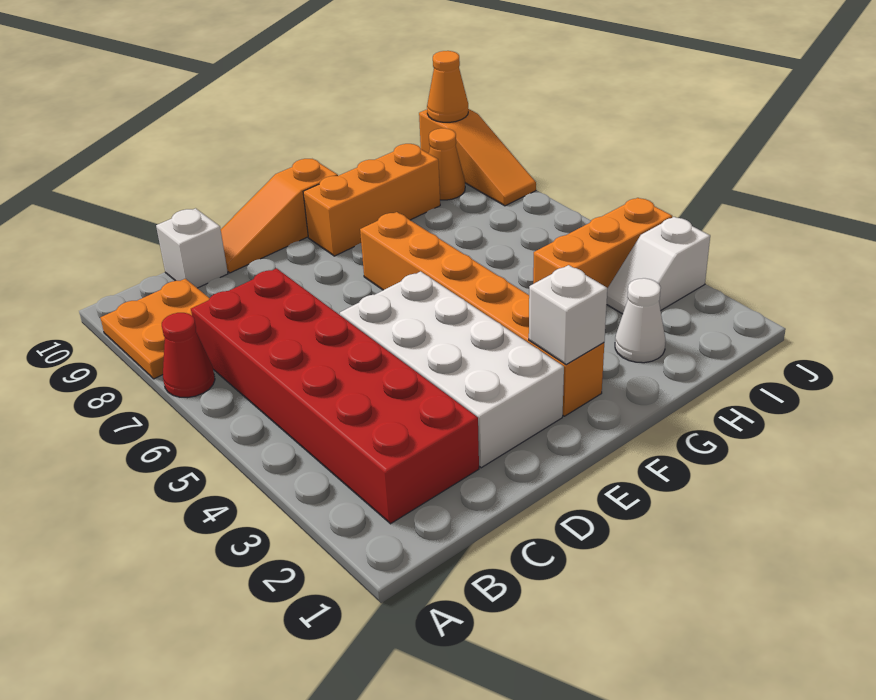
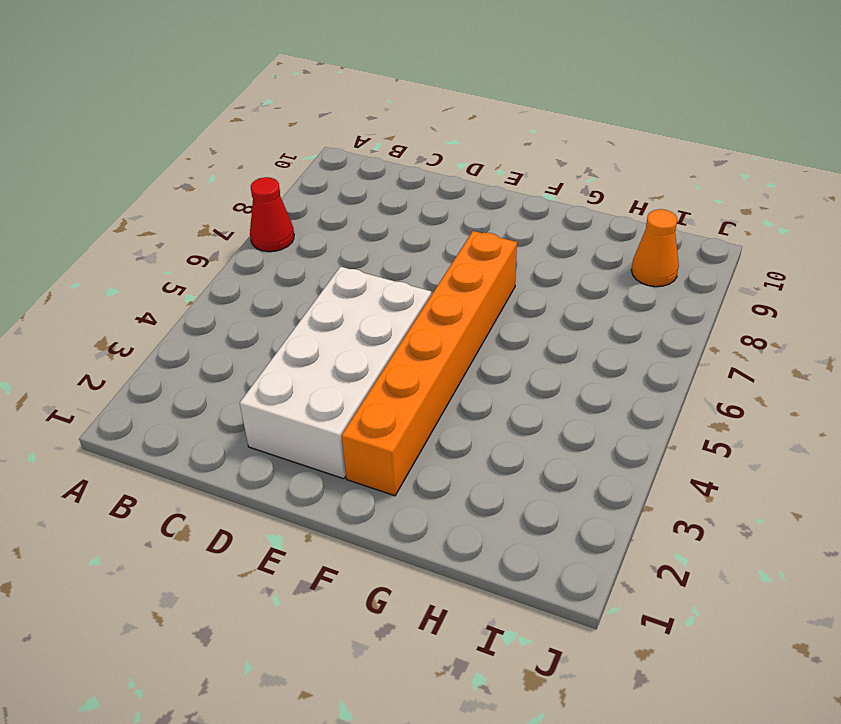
none -> orange plate A8:B9 level 1
none -> red brick B2:C7 level 1
none -> white brick C10 level 1

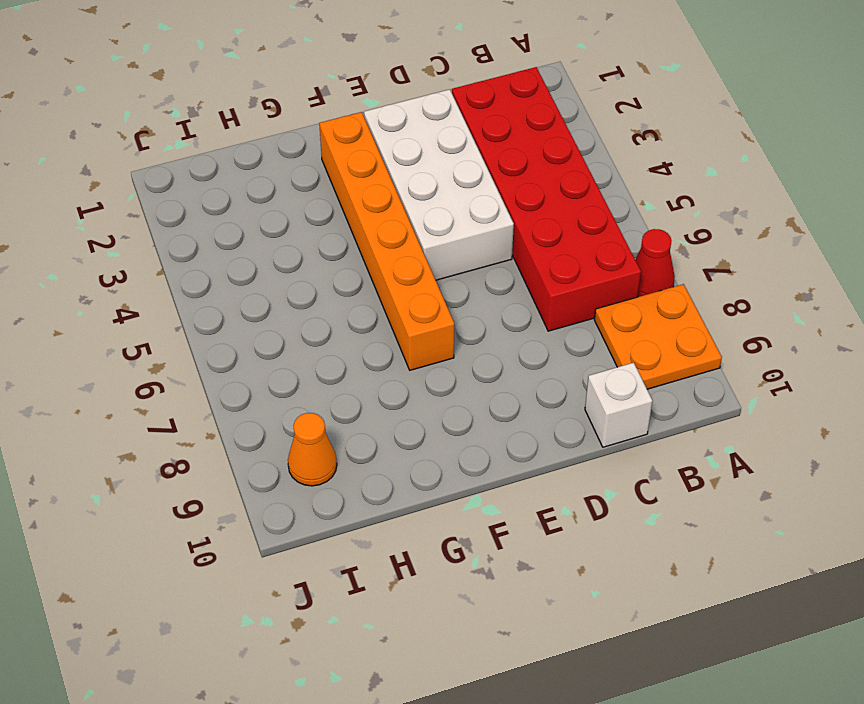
none -> orange slope D10:F10 level 1 top F
none -> orange brick F9:H9 level 1
none -> white cone H2 level 1

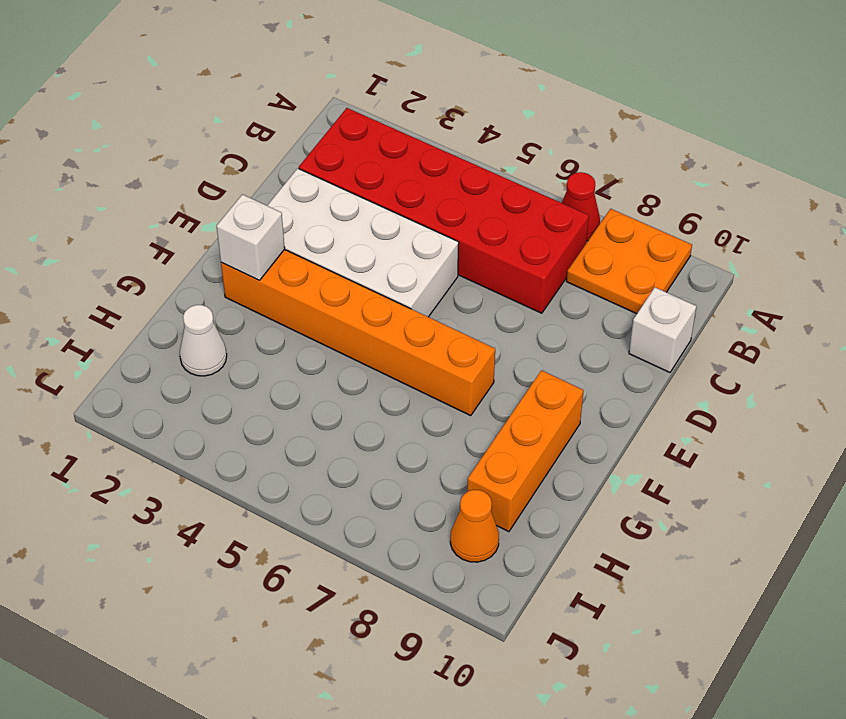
none -> orange slope D10:F10 level 1 top F
none -> orange brick H4:J4 level 1
none -> white slope I3:J3 level 1 top J

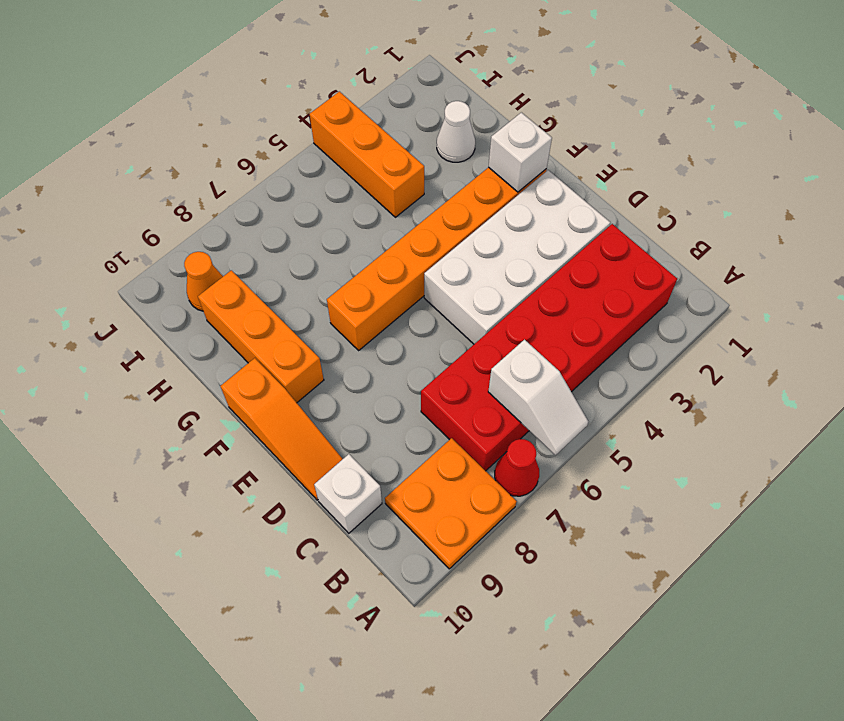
white slope A6:B6 level 2 top B -> white slope I3:J3 level 1 top J
none -> orange slope J8:J10 level 1 top 10
none -> orange cone J10 level 2

